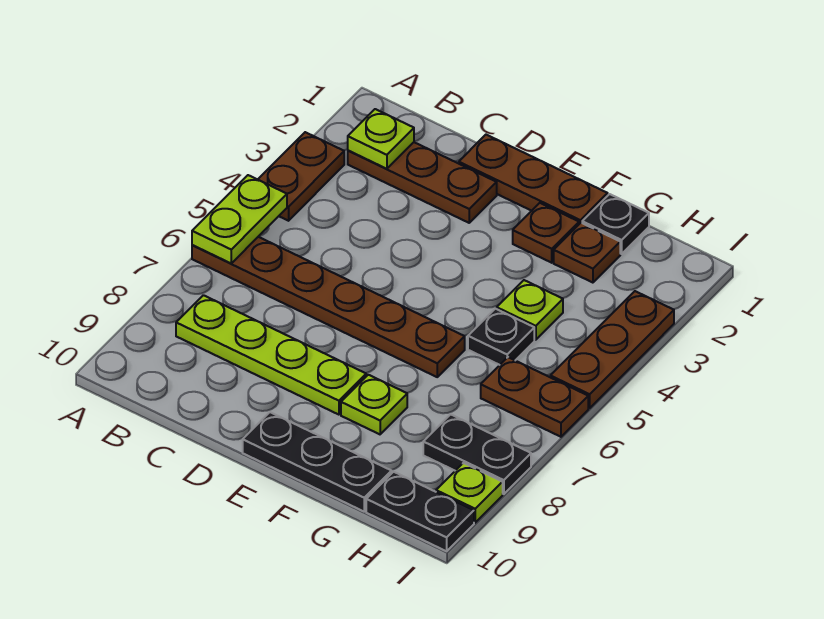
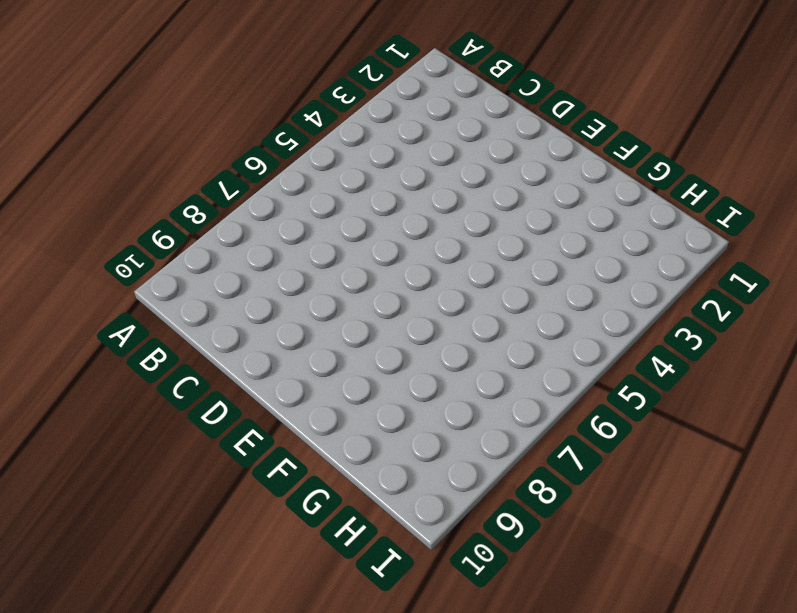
none -> brown plate A3:A4 level 1
none -> brown plate A6:F6 level 1
none -> brown plate B2:D2 level 1

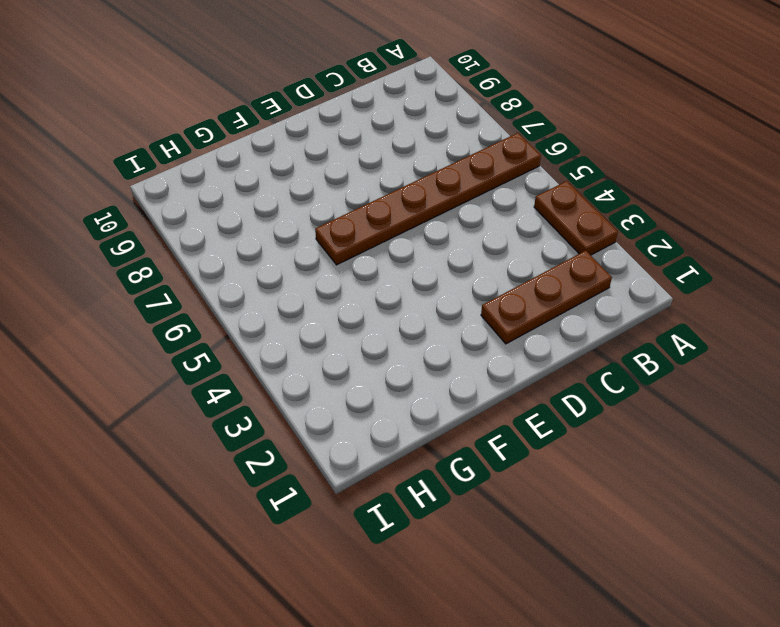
none -> lime plate B8:E8 level 1
none -> brown plate D1:F1 level 1
none -> black plate E10:G10 level 1

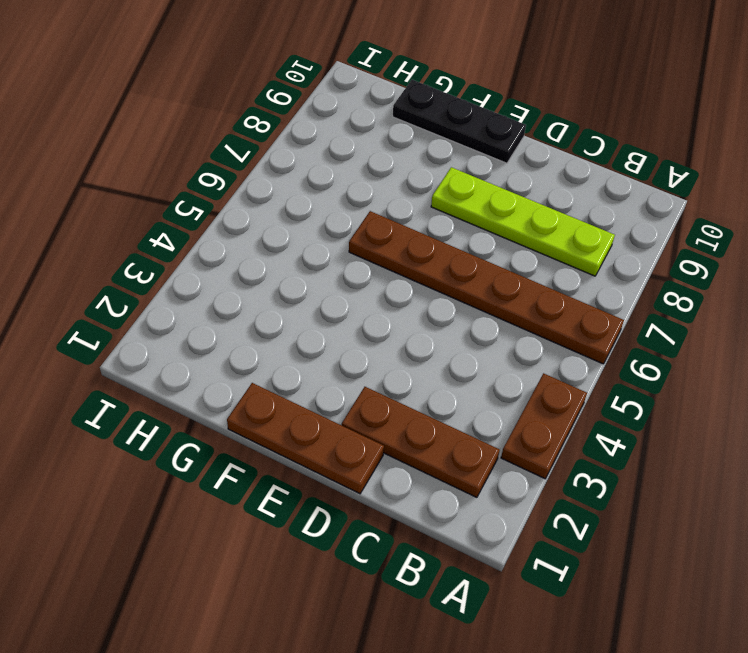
none -> brown plate F2 level 1
none -> lime plate F8 level 1
none -> black plate G1 level 1

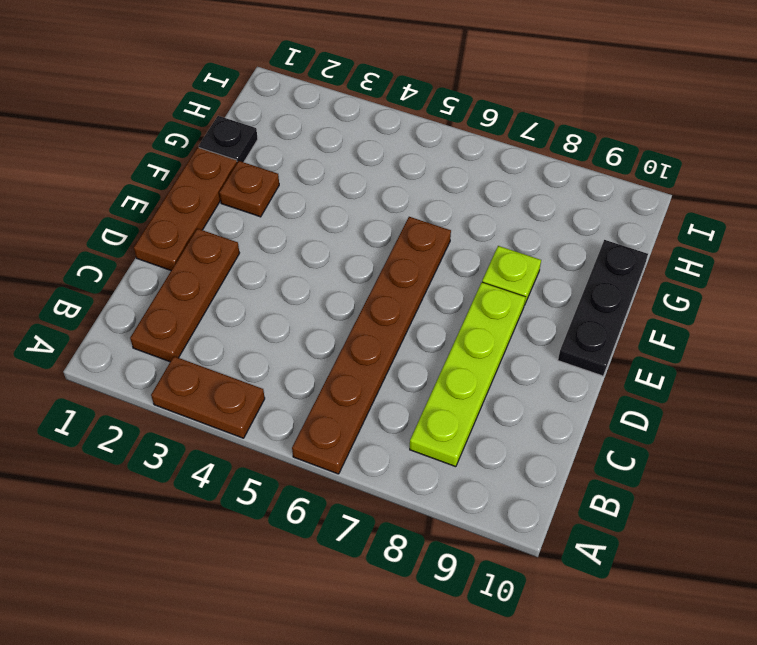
none -> brown plate G2 level 1
none -> lime plate G4 level 1
none -> black plate G5 level 1

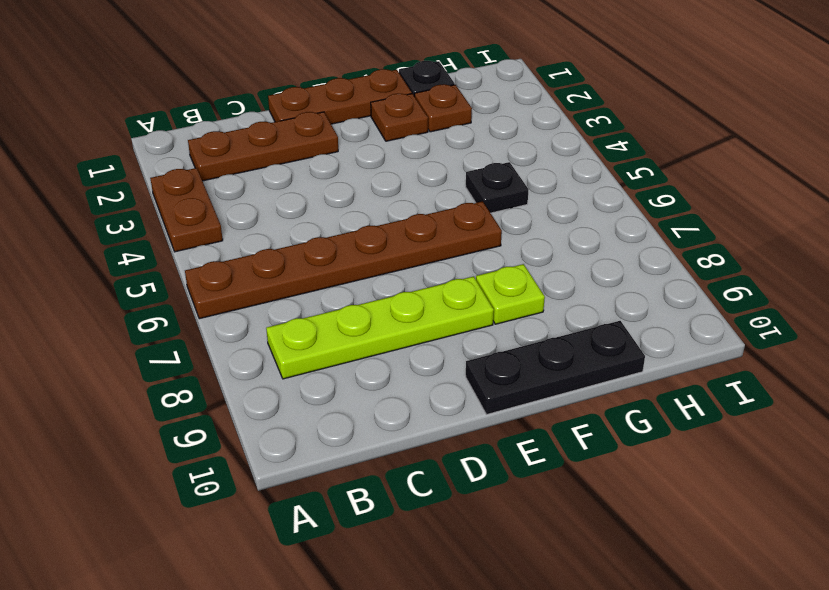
none -> lime plate G4 level 1
none -> brown plate H6:I6 level 1
none -> black plate H8:I8 level 1

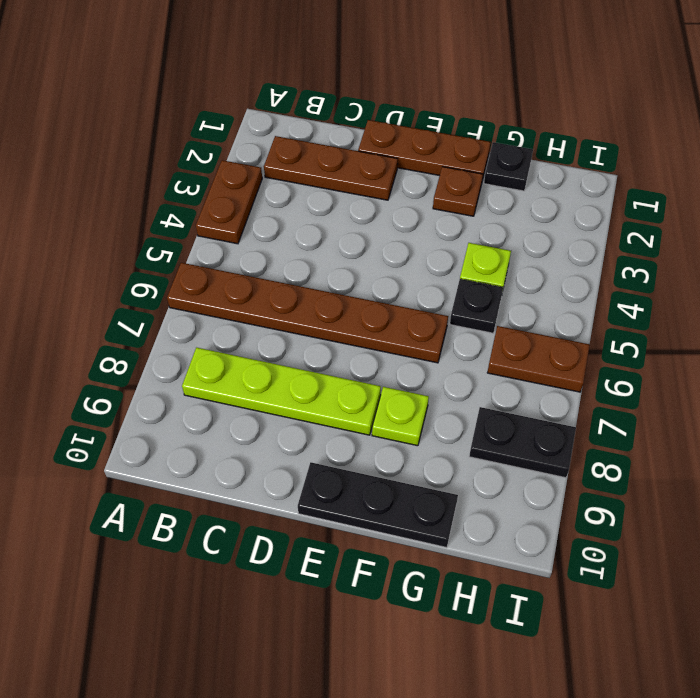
none -> brown plate G2 level 1
none -> black plate H10:I10 level 1
none -> brown plate I3:I5 level 1

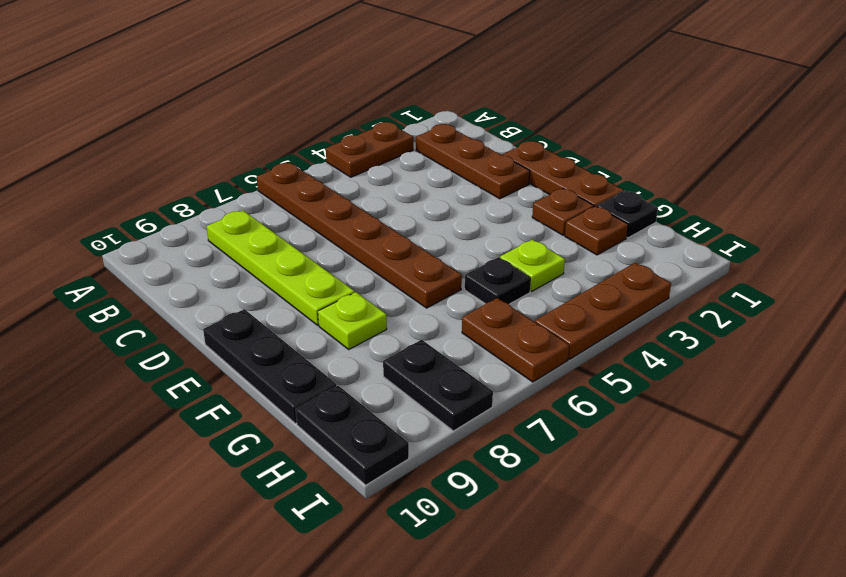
none -> lime plate I9 level 1
none -> lime plate A5:A6 level 2
none -> lime plate B2 level 2

